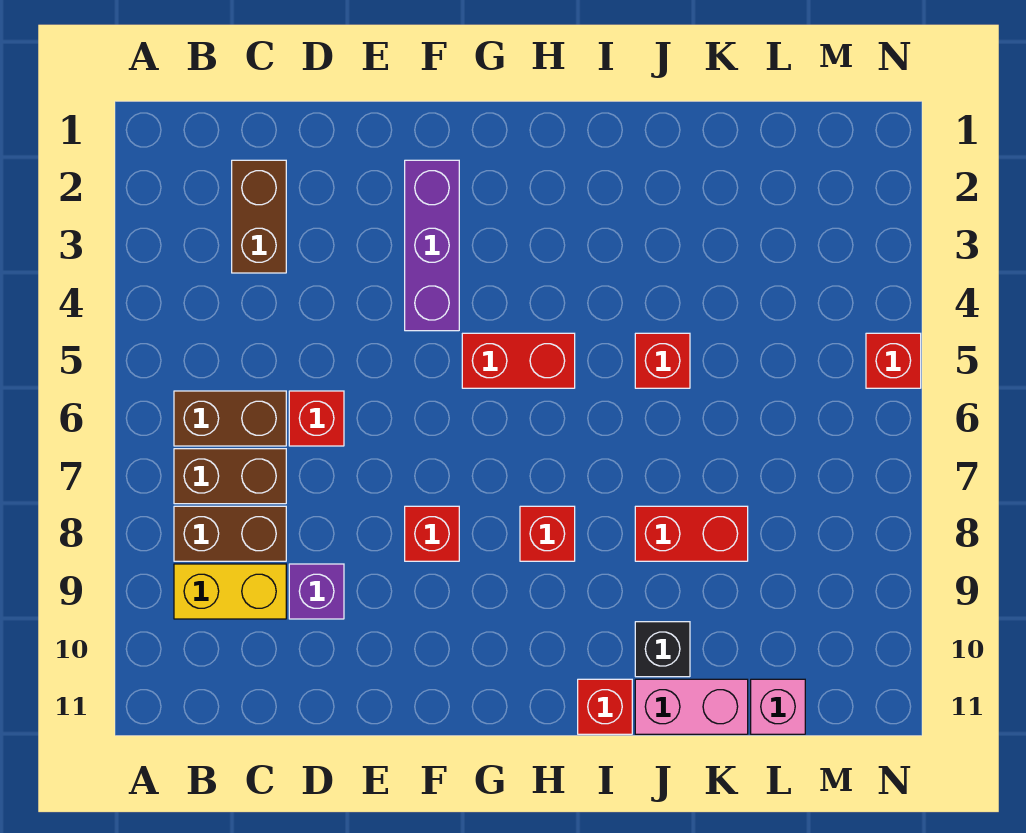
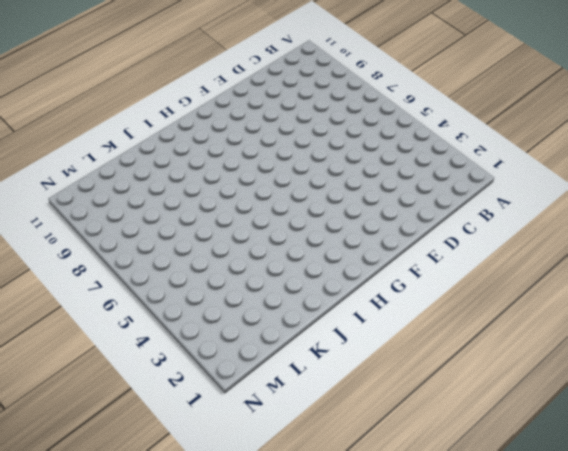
none -> brown brick B6:C6 level 1
none -> brown brick B7:C7 level 1
none -> brown brick B8:C8 level 1

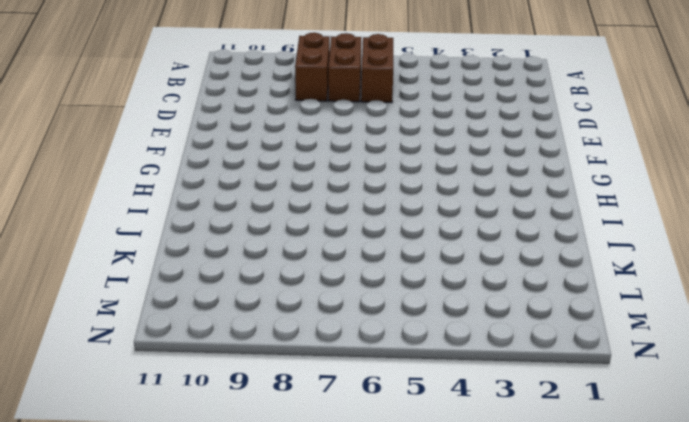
none -> yellow brick B9:C9 level 1
none -> brown brick C2:C3 level 1
none -> red brick D6 level 1

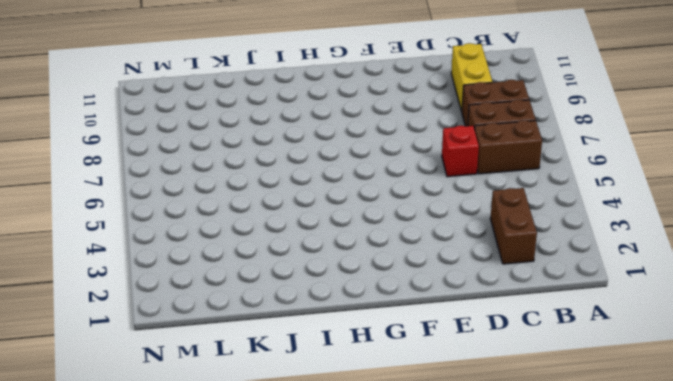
yellow brick C9:C10 level 1 -> yellow brick B9:C9 level 1
none -> purple brick D9 level 1
none -> purple brick F2:F4 level 1
none -> red brick F8 level 1

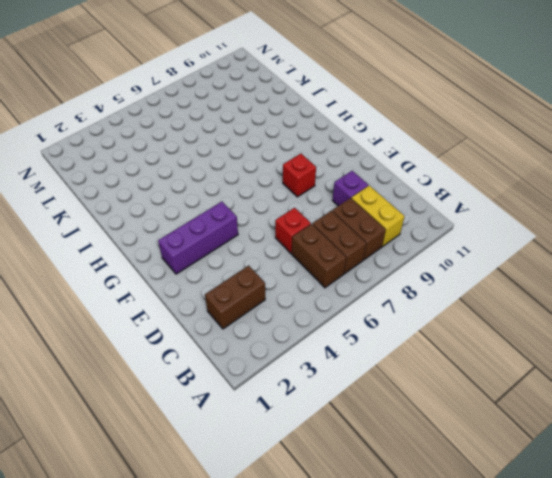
none -> red brick G5:H5 level 1
none -> red brick H8 level 1
none -> red brick I11 level 1

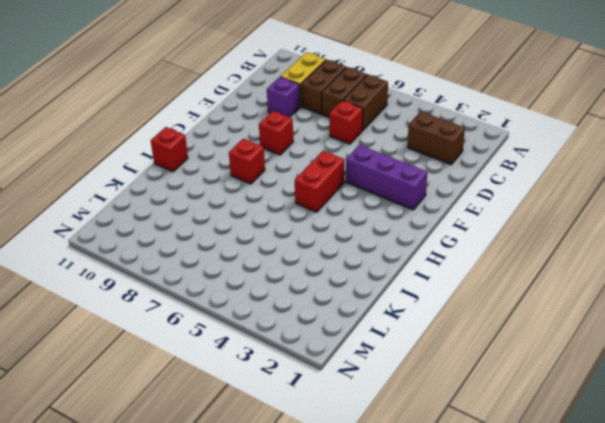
none -> red brick J5 level 1
none -> red brick J8:K8 level 1
none -> black brick J10 level 1

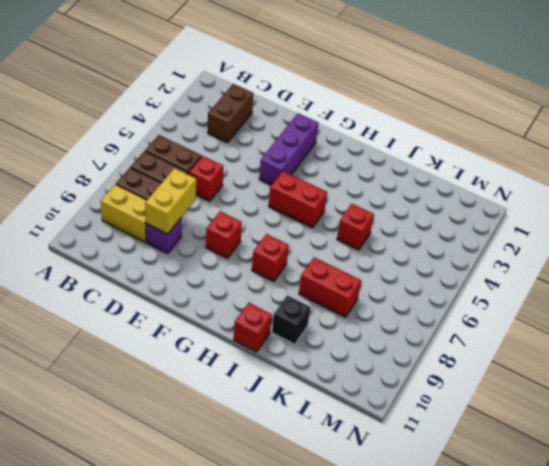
yellow brick D8:D9 level 2 -> none
none -> pink brick J11:K11 level 1
none -> pink brick L11 level 1
none -> red brick N5 level 1

